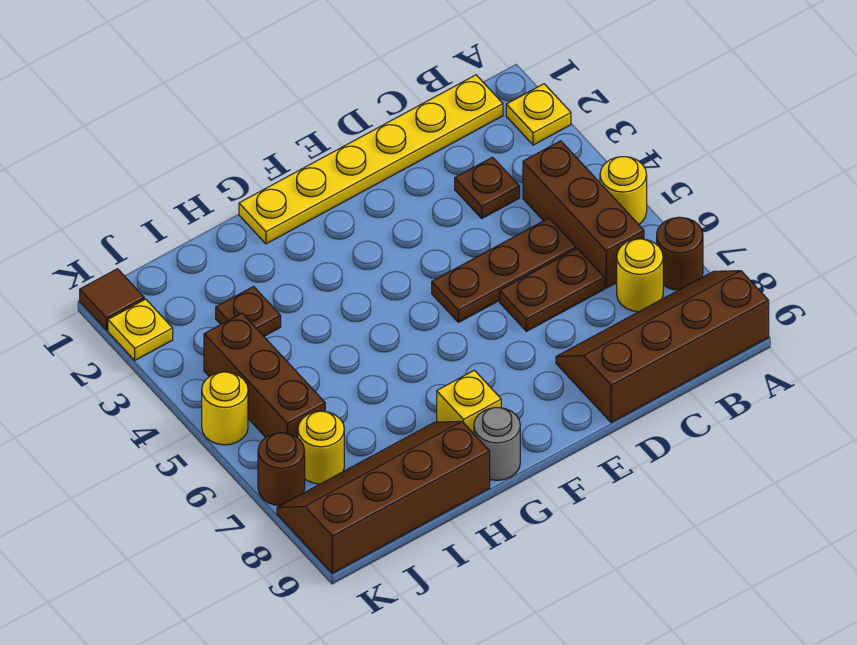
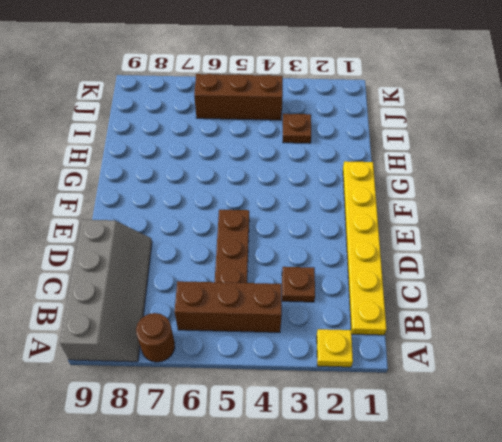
grey slope A8:D9 level 1 top 9 -> brown slope A8:D9 level 1 top 9
none -> yellow round brick A5 level 1
none -> yellow round brick B7 level 1
none -> brown plate C6:D6 level 1

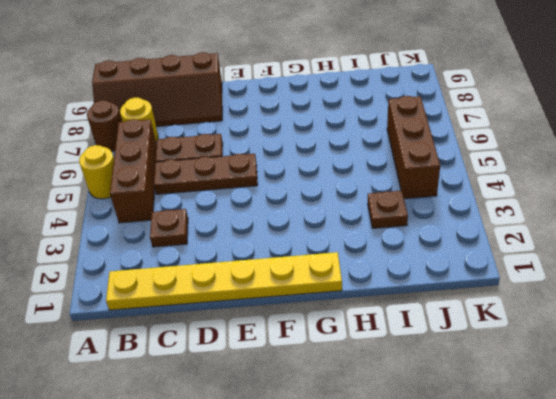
none -> yellow plate A2 level 1
none -> yellow brick G8 level 1
none -> grey round brick G9 level 1

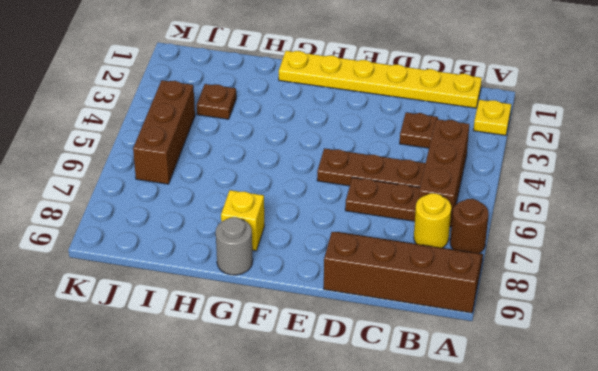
none -> yellow round brick A5 level 1
none -> brown slope H8:K9 level 1 top 9
none -> yellow round brick J7 level 1

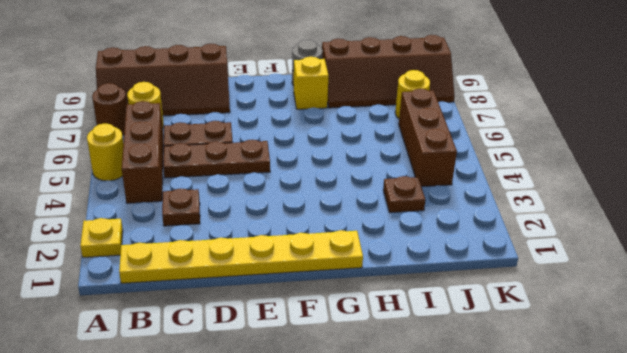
none -> brown tile K1 level 1
none -> yellow plate K2 level 1
none -> yellow round brick K5 level 1

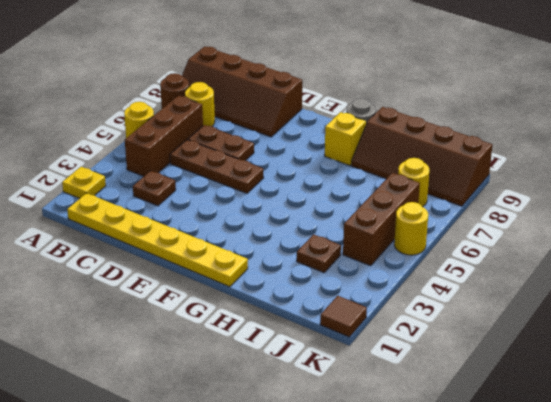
none -> yellow plate K2 level 1
none -> brown round brick K7 level 1

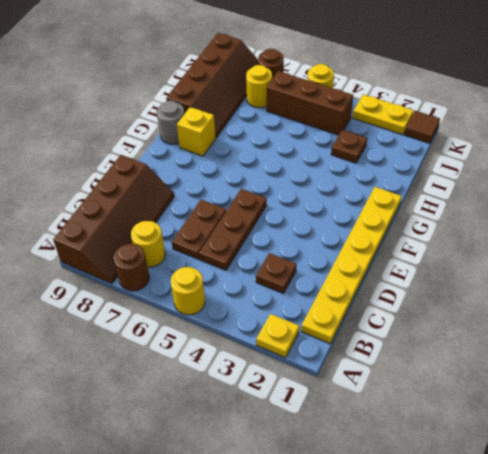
yellow plate K2:K3 level 1 -> yellow plate K2 level 1
none -> brown brick B4:B6 level 1

